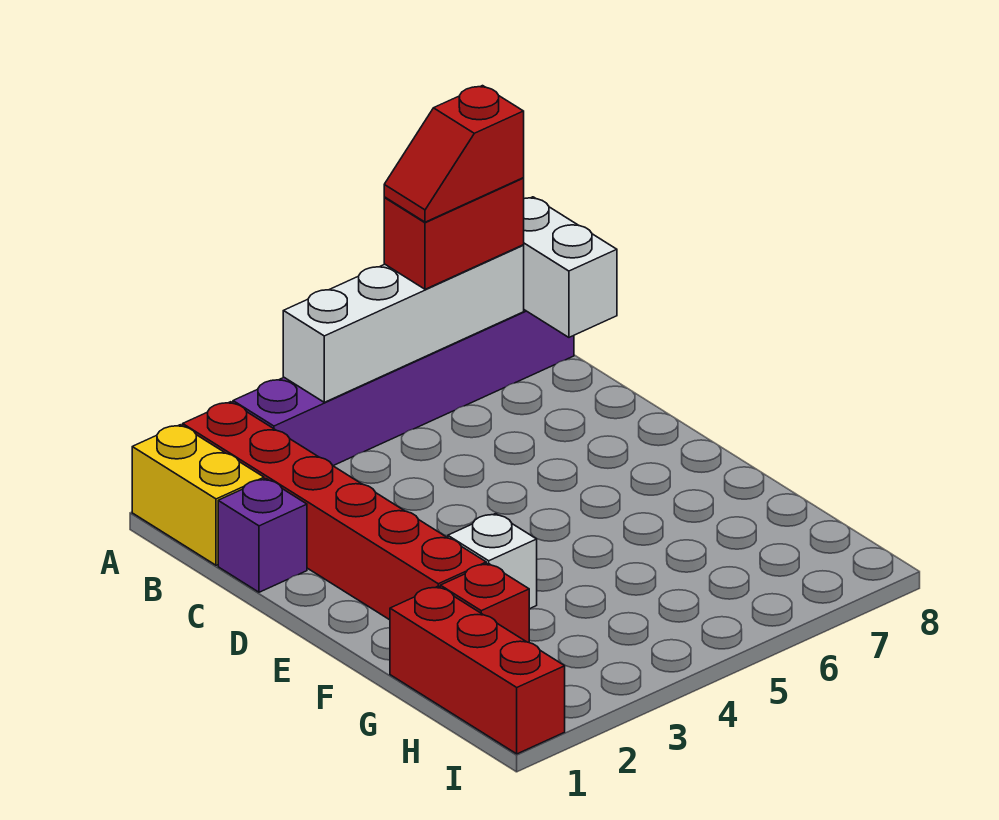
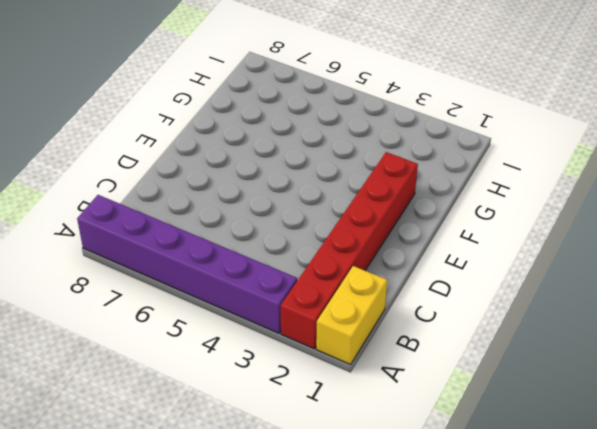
none -> purple brick C1 level 1
none -> white brick F3 level 1

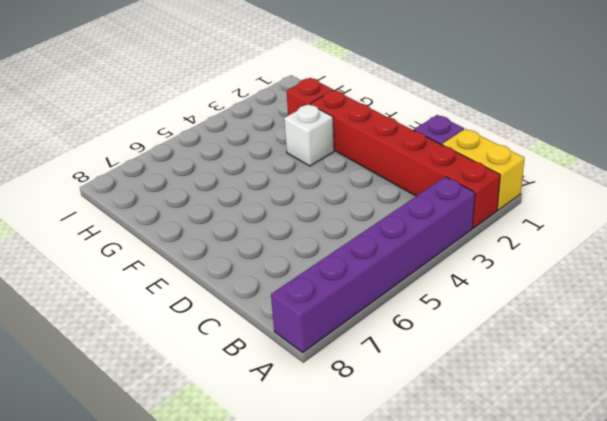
none -> red brick G1:I1 level 1
none -> white brick A4:A7 level 2

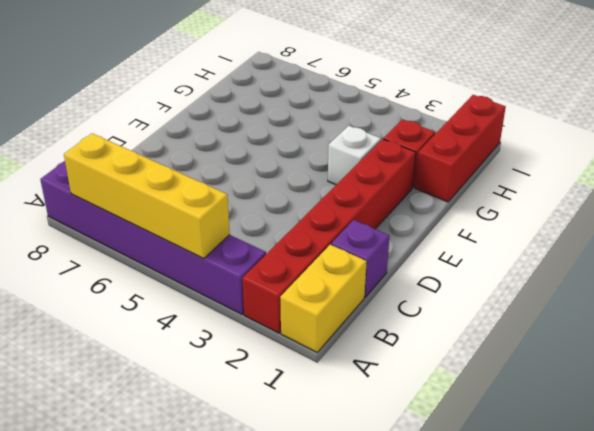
yellow brick A4:A7 level 2 -> white brick A4:A7 level 2
none -> white brick A8:B8 level 2
none -> red brick A6:A7 level 3

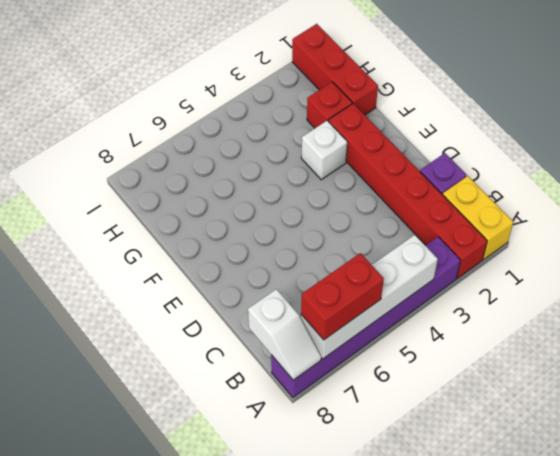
white slope A8:B8 level 2 top B -> white brick A8:B8 level 2
none -> red slope A6:A7 level 4 top 7

